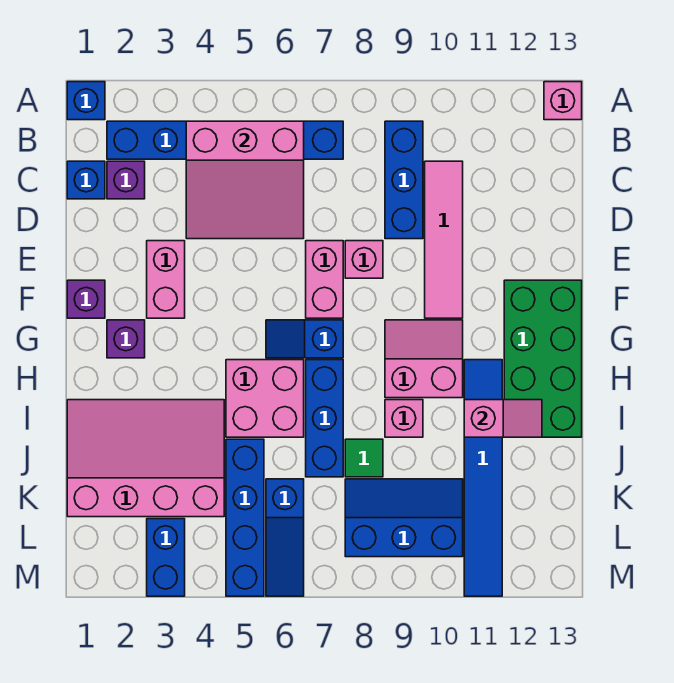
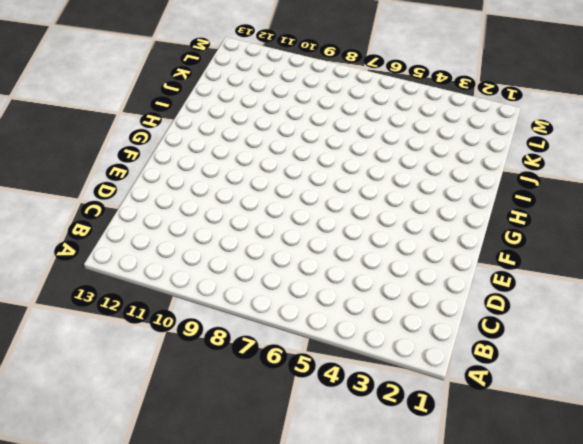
none -> blue brick A1 level 1
none -> pink brick A13 level 1
none -> blue brick B2:B7 level 1

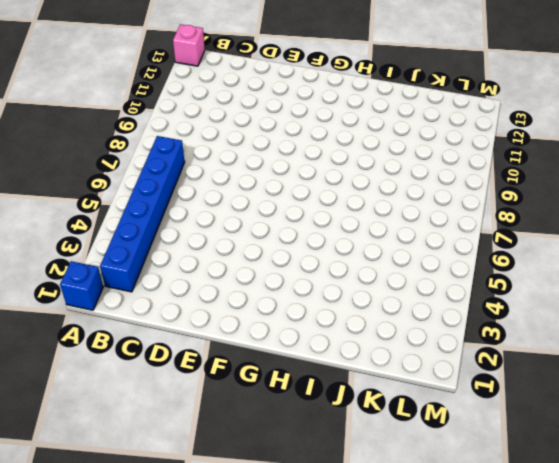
none -> blue brick B9:D9 level 1
none -> blue brick C1 level 1
none -> purple brick C2 level 1

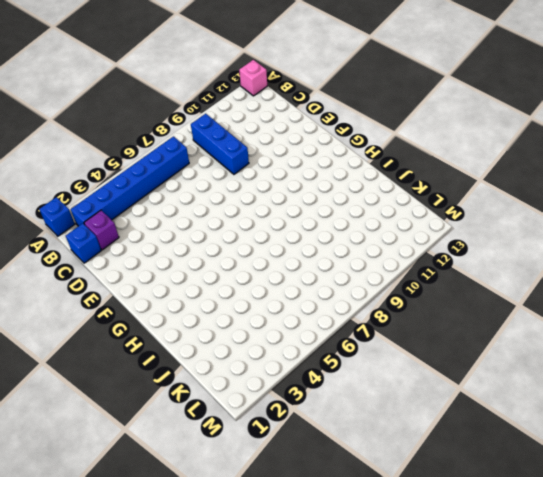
none -> pink tile C10:F10 level 1
none -> pink brick E3:F3 level 1
none -> pink brick E7:F7 level 1

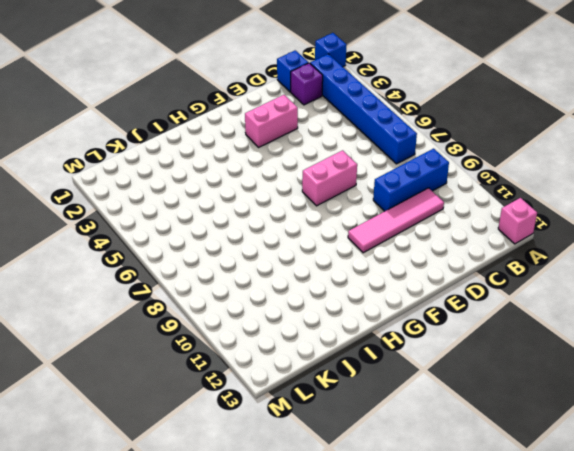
none -> pink brick E8 level 1
none -> purple brick F1 level 1
none -> green brick F12:I13 level 1

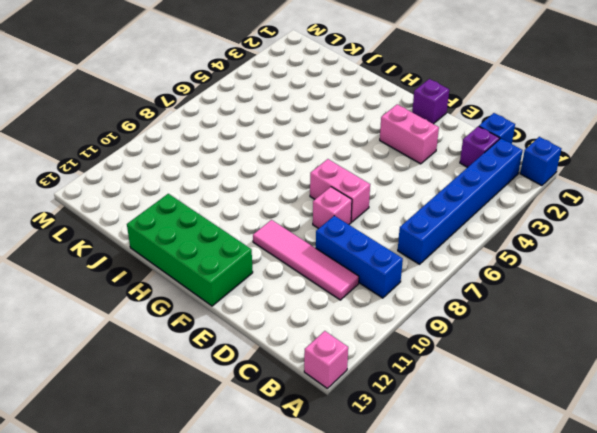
none -> purple brick G2 level 1
none -> blue slope G6:G7 level 1 top 7
none -> pink slope G9:H10 level 1 top H

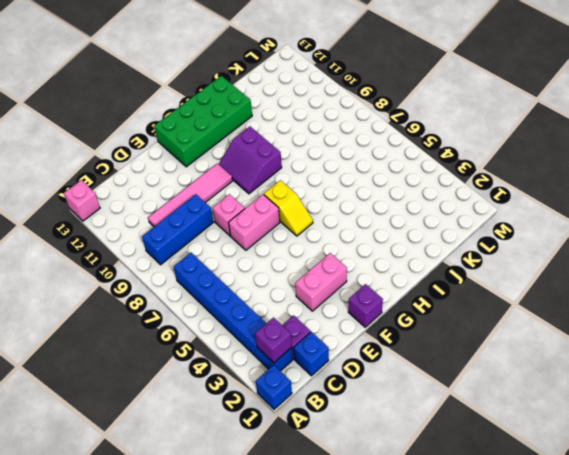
purple brick B2 level 2 -> purple brick G2 level 1
yellow slope G6:G7 level 1 top 7 -> blue slope G6:G7 level 1 top 7
purple slope G9:H10 level 1 top H -> pink slope G9:H10 level 1 top H
none -> pink brick H5:I6 level 1
none -> blue brick H7:J7 level 1
none -> blue tile H11:M11 level 1

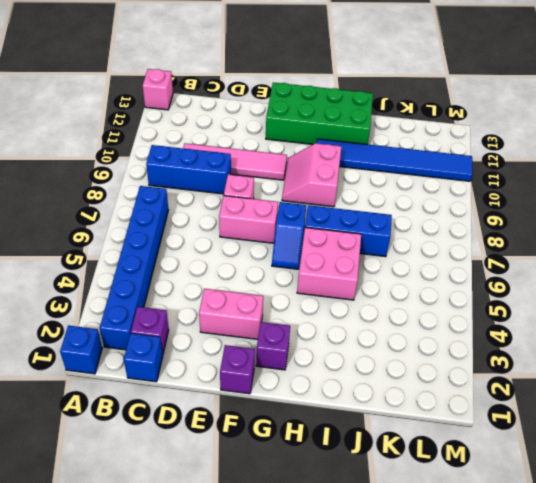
none -> pink slope I1:K4 level 1 top K
none -> pink brick I9 level 1
none -> blue brick J5:M5 level 1

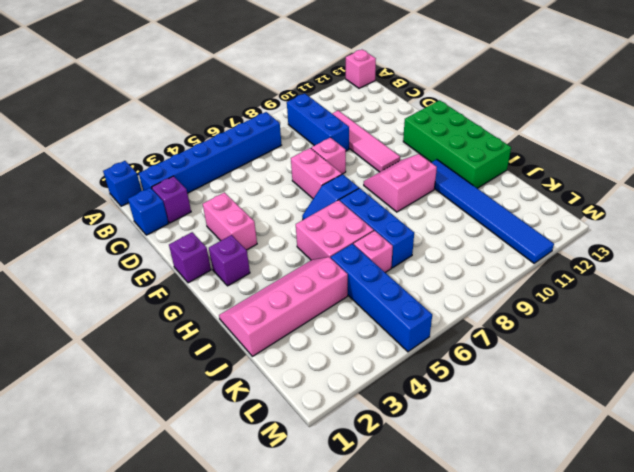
pink slope I1:J4 level 1 top J -> pink slope I1:K4 level 1 top K
pink brick J6 level 1 -> pink brick I9 level 1
none -> green tile J8 level 1
none -> blue slope K6:M6 level 1 top K
none -> blue slope K8:L10 level 1 top L

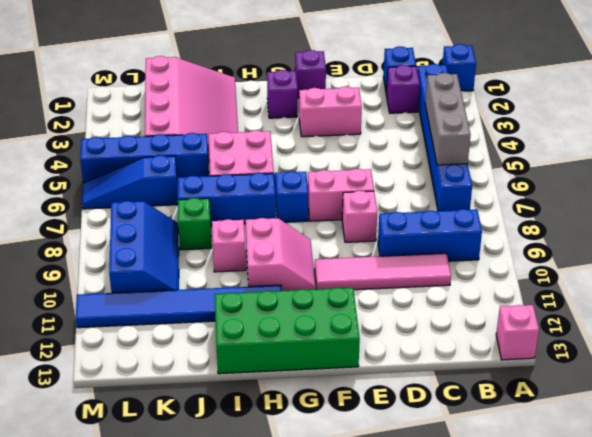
grey brick B4:B6 level 2 -> pink slope B4:D6 level 2 top B
green brick J8 level 1 -> green tile J8 level 1
none -> blue brick L3:M3 level 1
none -> pink slope I11:I12 level 2 top 11

